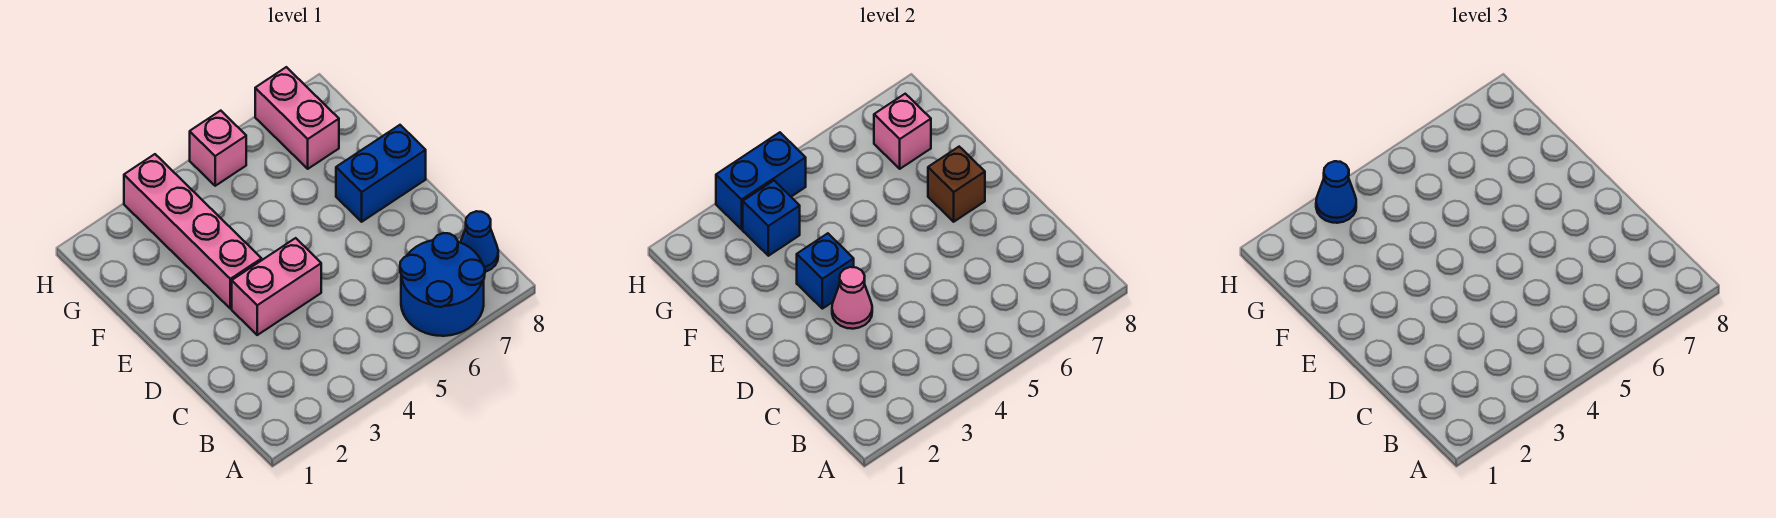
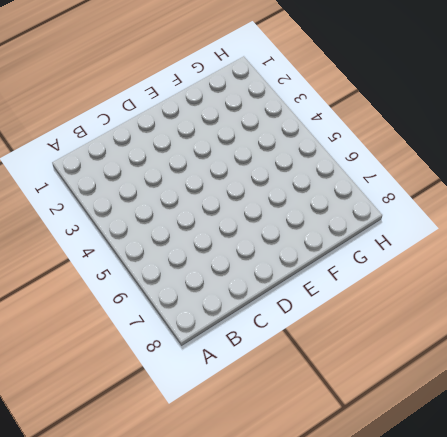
none -> blue round brick A6:B7 level 1
none -> blue cone B8 level 1
none -> pink brick D3:D4 level 1

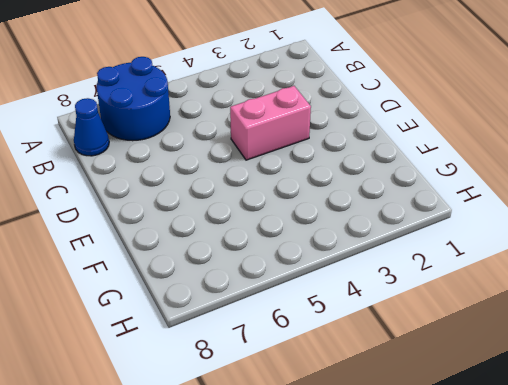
none -> pink brick E3:H3 level 1
none -> blue brick E7:E8 level 1
none -> pink brick G7:H7 level 1

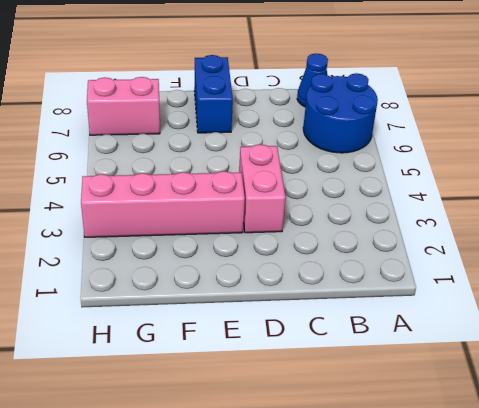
none -> pink brick H5 level 1
none -> pink cone D3 level 2
none -> blue brick E3 level 2

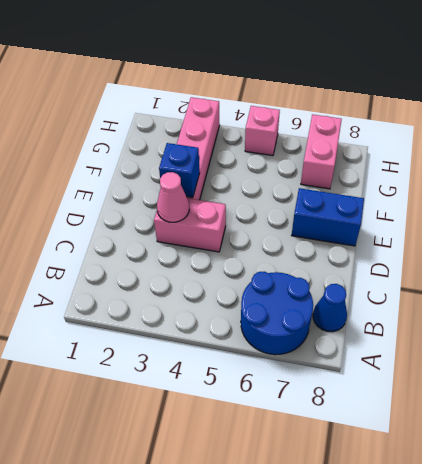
none -> brown brick E7 level 2
none -> blue brick G3 level 2
none -> pink brick G7 level 2

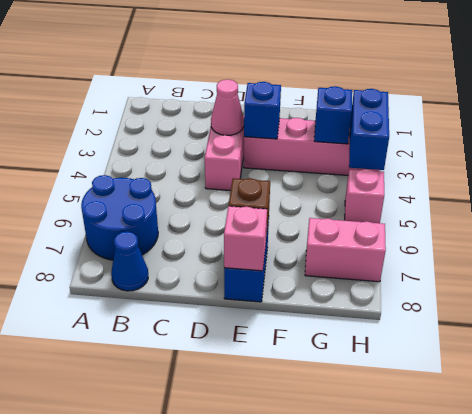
pink brick E8 level 2 -> pink brick G7 level 2
none -> blue cone H3 level 3

